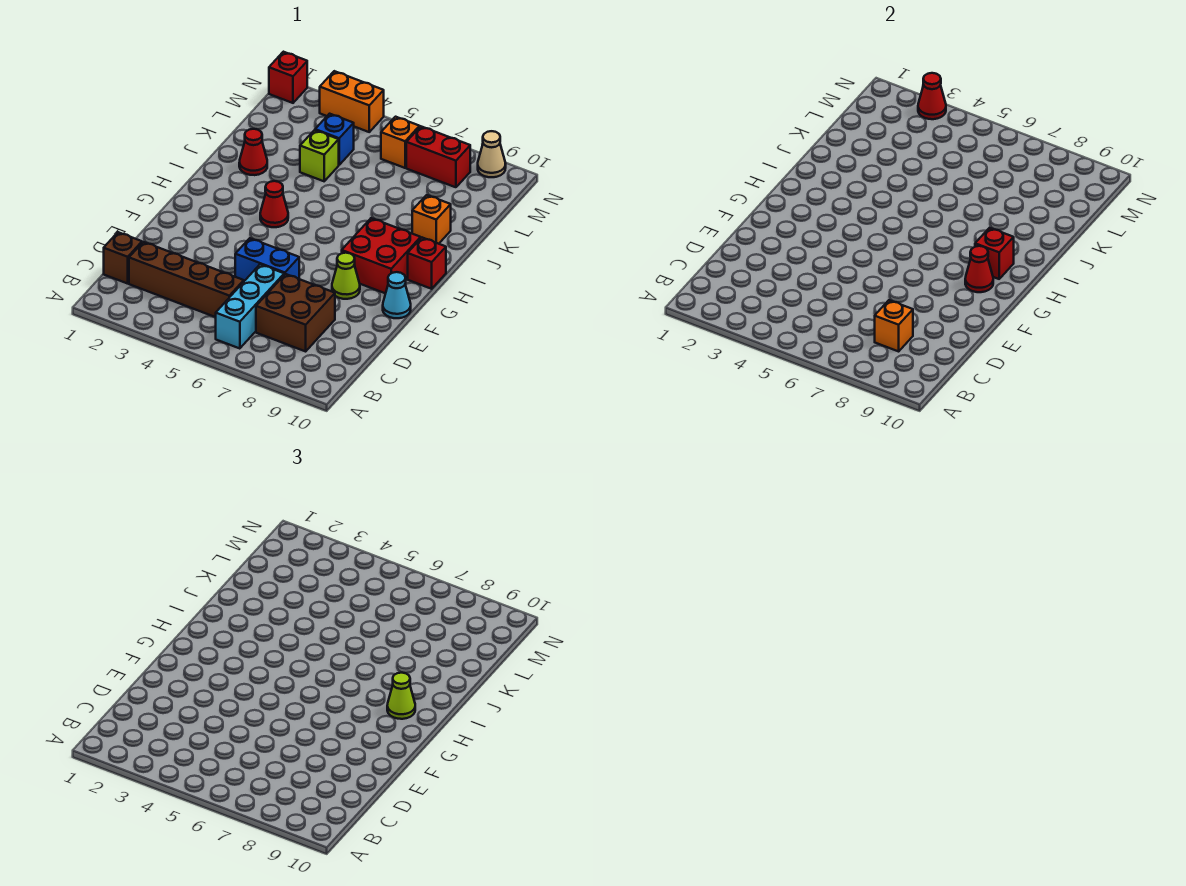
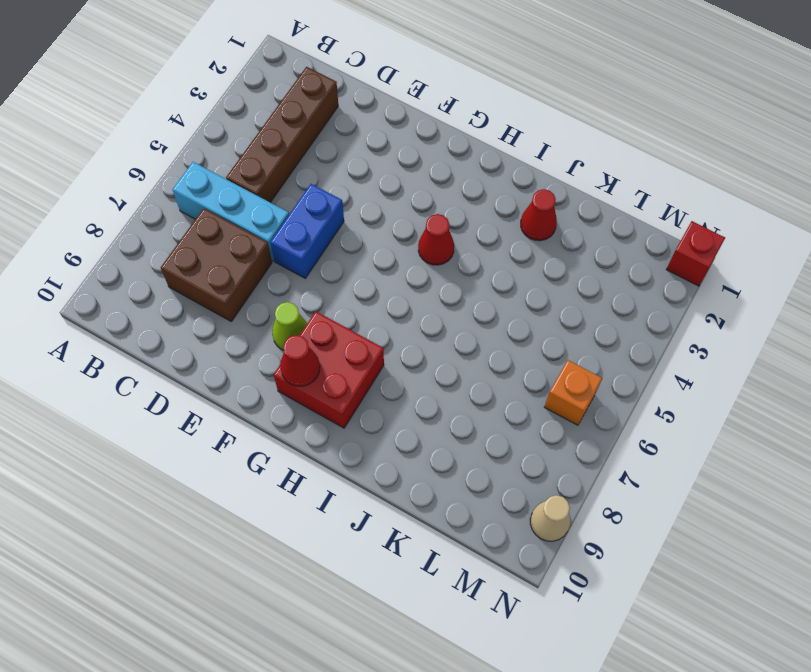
none -> brown brick C1 level 1
none -> cyan cone F10 level 1
none -> red brick H10 level 1

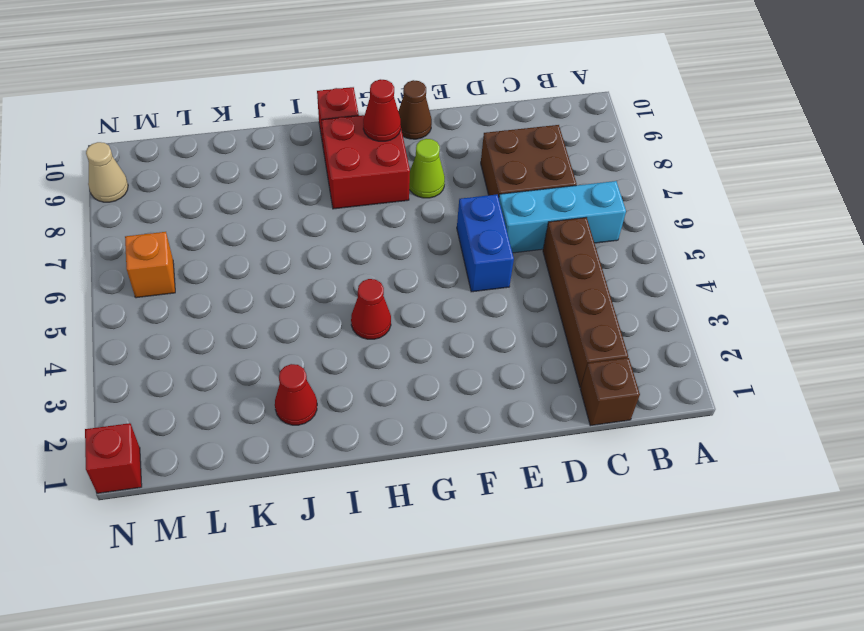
brown cone F10 level 1 -> cyan cone F10 level 1
none -> orange brick J9 level 1
none -> lime brick K4 level 1
none -> blue brick L4 level 1

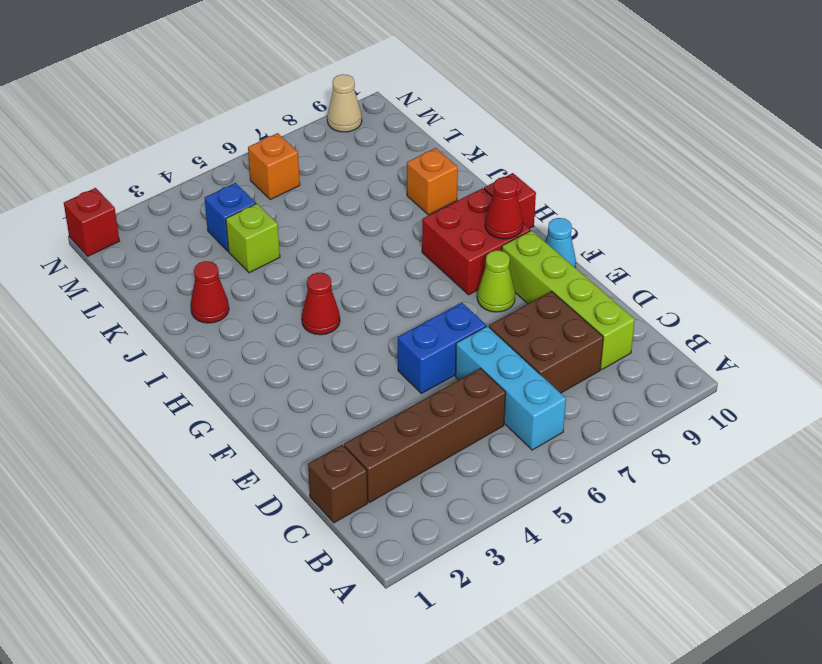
lime brick C9:F9 level 1 -> none
none -> red brick M7:M8 level 1
none -> orange brick N3:N4 level 1
none -> orange brick C8 level 2

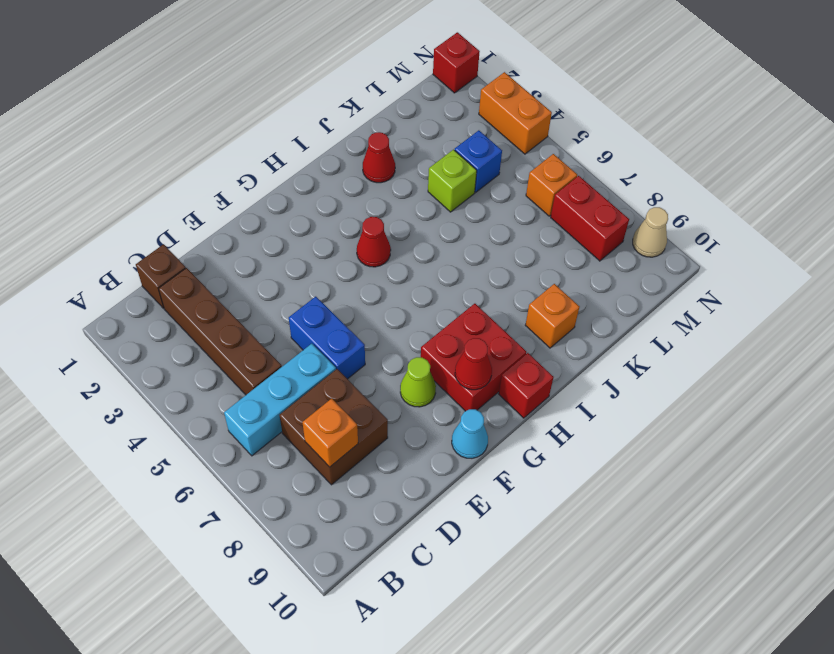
none -> red brick H9 level 2
none -> red cone N3 level 2
none -> lime cone H9 level 3

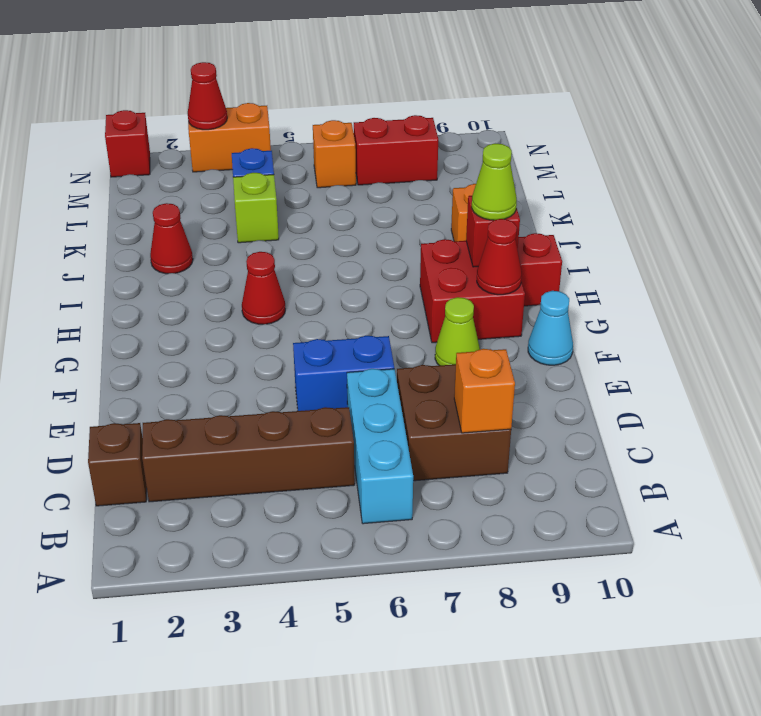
none -> tan cone N9 level 1

